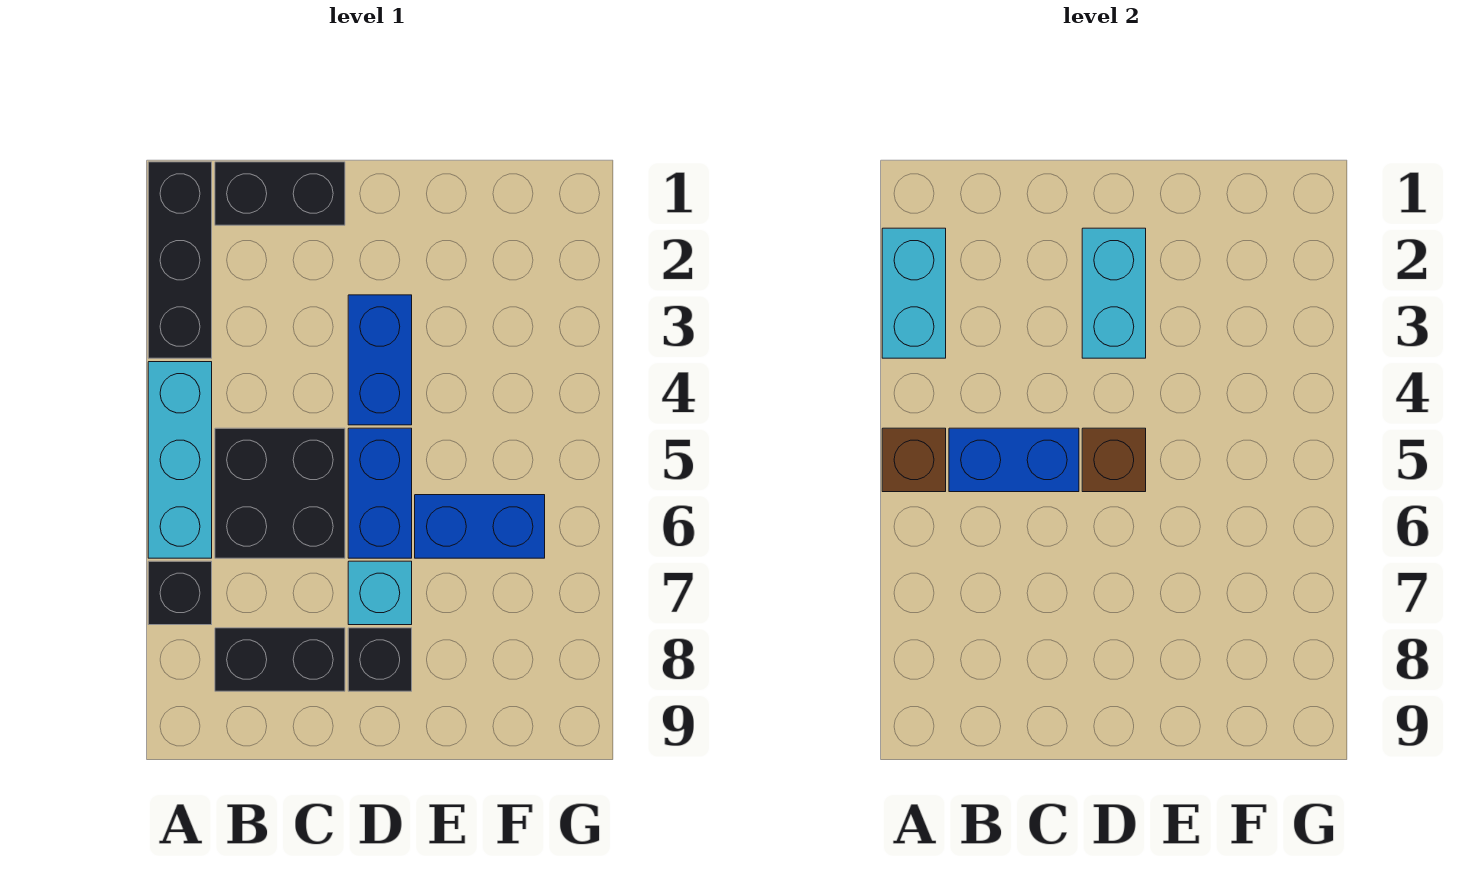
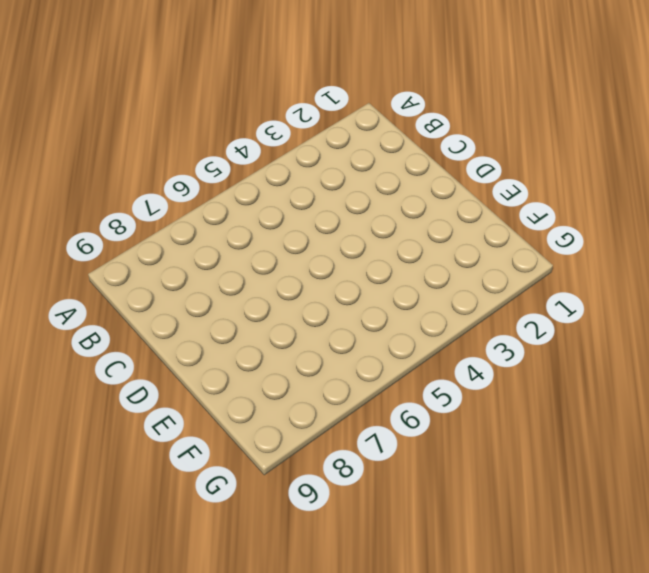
none -> black brick A1:A3 level 1
none -> cyan brick A4:A6 level 1
none -> black brick A7 level 1

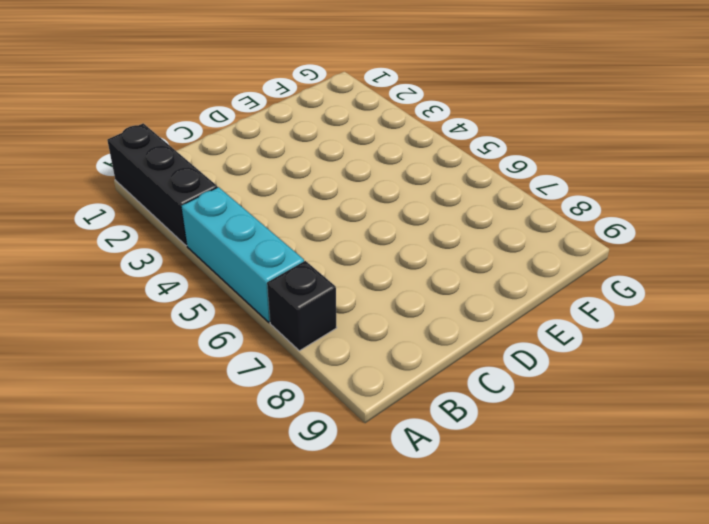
none -> black brick B1:C1 level 1
none -> black brick B5:C6 level 1
none -> black brick B8:C8 level 1

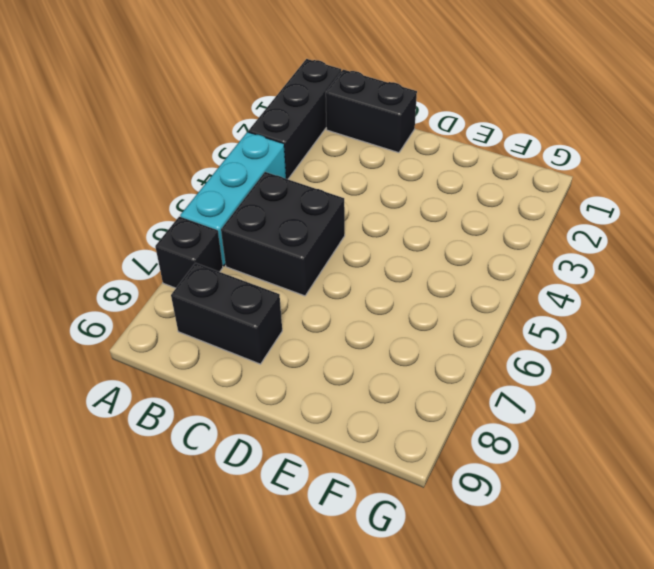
none -> blue brick D3:D4 level 1
none -> blue brick D5:D6 level 1
none -> cyan brick D7 level 1

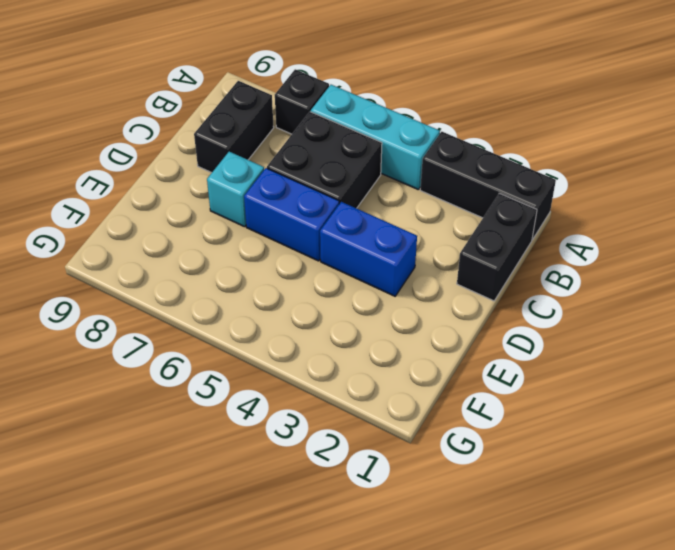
none -> black brick D8 level 1
none -> blue brick E6:F6 level 1
none -> cyan brick A2:A3 level 2

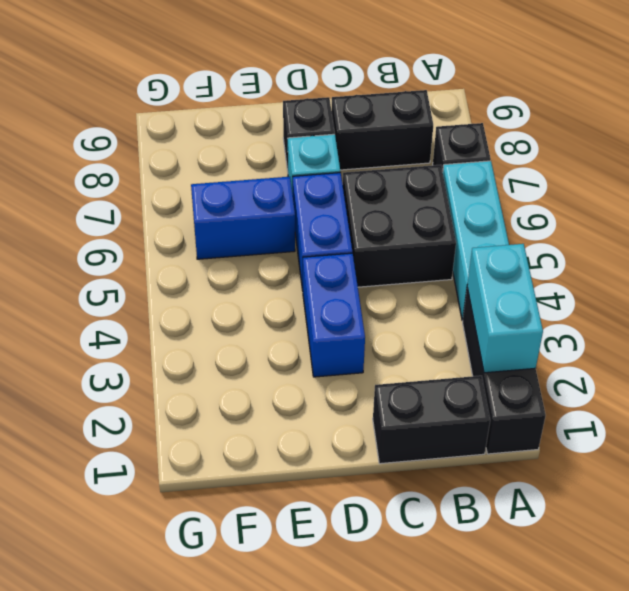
none -> brown brick A5 level 2
none -> blue brick B5:C5 level 2
none -> cyan brick D2:D3 level 2

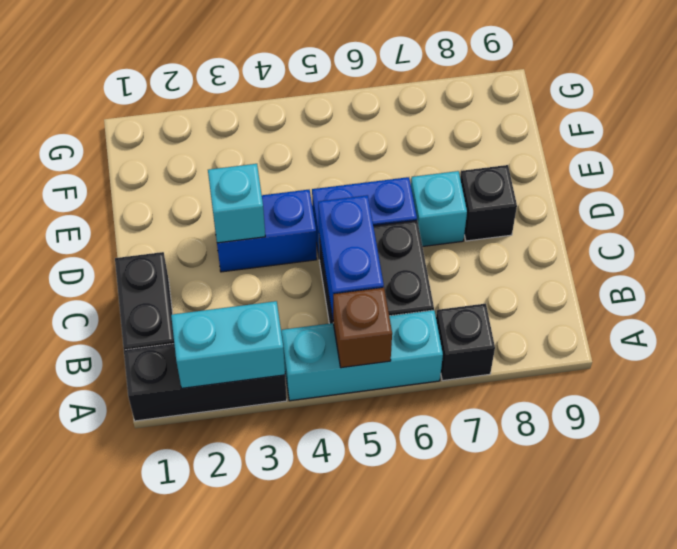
cyan brick D3 level 2 -> cyan brick D2:D3 level 2
none -> black brick B8:C8 level 1
none -> blue brick E6:F6 level 1
none -> brown brick D5 level 2

